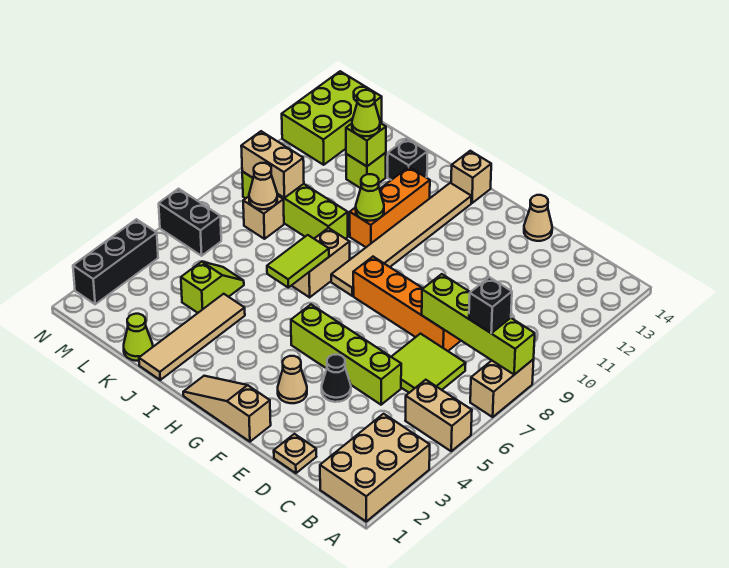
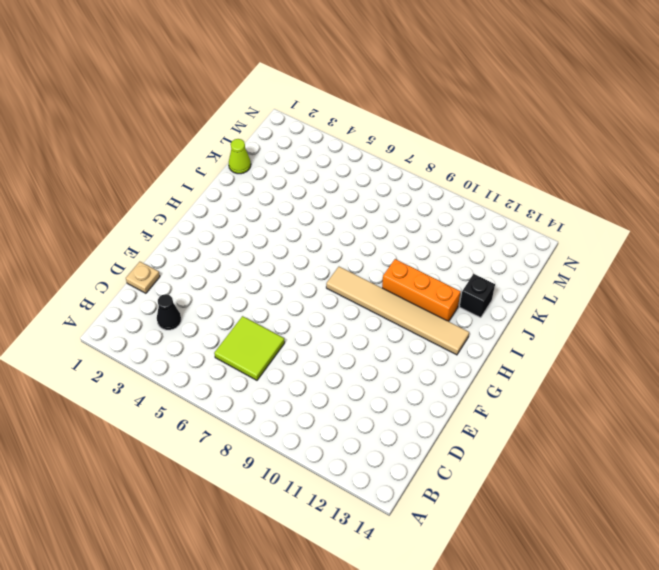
black cone C3 level 1 -> black cone E4 level 1
none -> tan brick A1:B3 level 1
none -> tan brick A5:B5 level 1
none -> tan brick A7:A8 level 1
none -> lime brick D5:G5 level 1

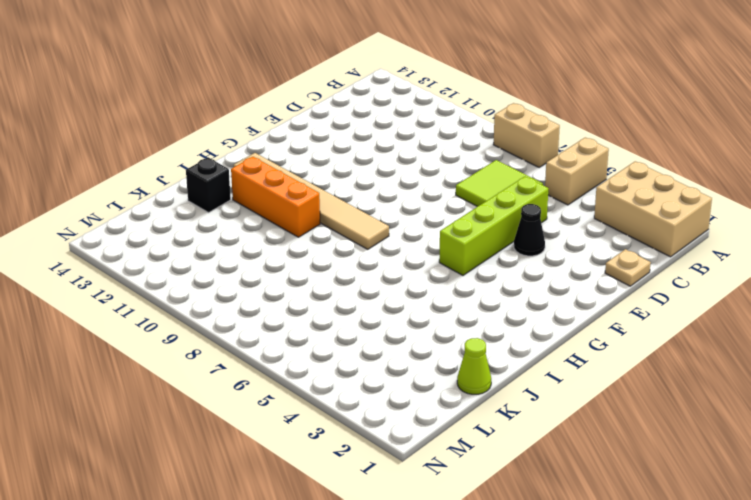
none -> orange brick D8:G8 level 1
none -> tan cone E14 level 1
none -> tan slope F1:H1 level 1 top F
none -> tan cone F3 level 1

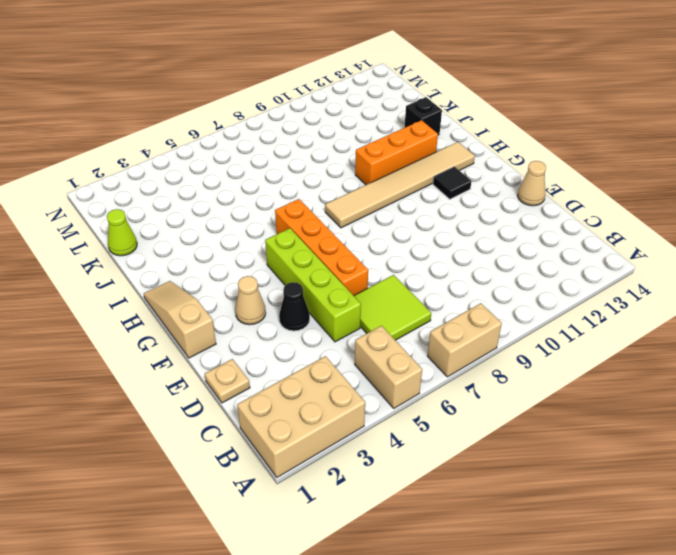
orange brick E6:H6 level 1 -> orange brick D8:G8 level 1
black tile G12 level 1 -> none
none -> tan brick H14 level 1
none -> tan brick I7:I8 level 1
none -> tan tile J1:J4 level 1
none -> lime brick J9:M9 level 1

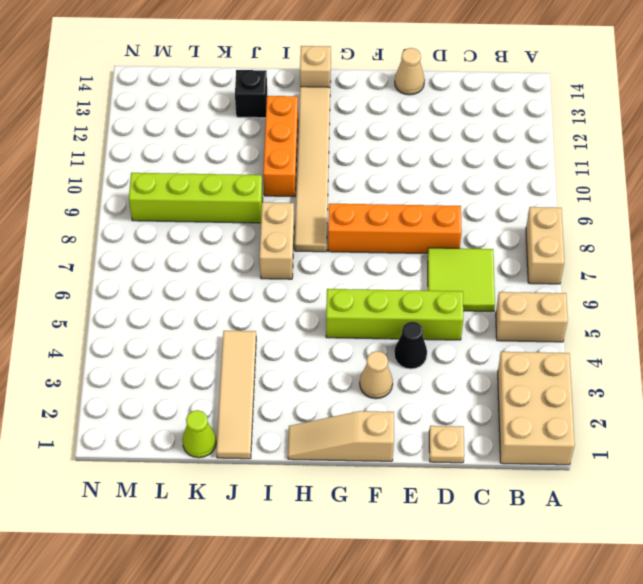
none -> lime slope K4:K5 level 1 top 4
none -> lime brick K12 level 1
none -> tan brick L8 level 1
none -> black brick M6:N6 level 1

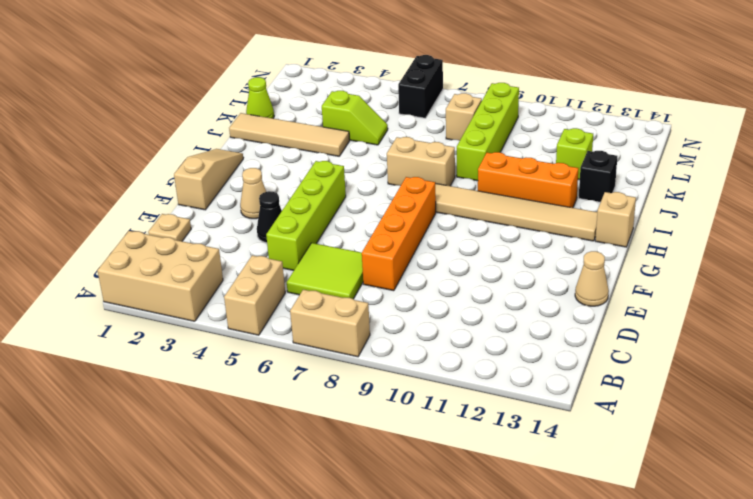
none -> lime brick M12:N14 level 1
none -> black brick N2:N4 level 1
none -> lime brick A8:D8 level 2
none -> lime tile I6:I7 level 2

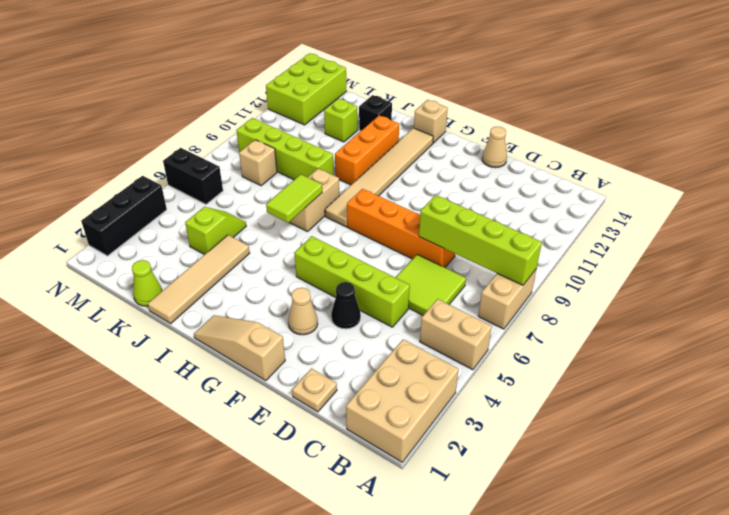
none -> lime cone I10 level 2
none -> lime brick K12 level 2
none -> tan cone L8 level 2
none -> tan brick L9:M9 level 2

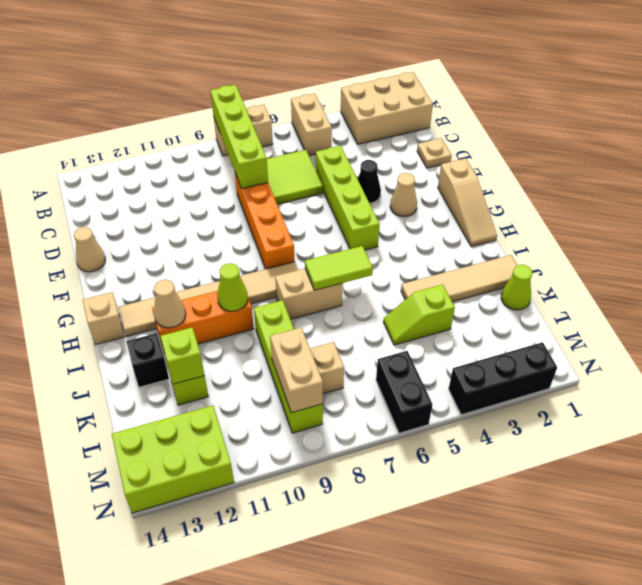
tan cone I12 level 2 -> tan cone L8 level 2
none -> black brick B8 level 3
none -> lime cone K12 level 3

